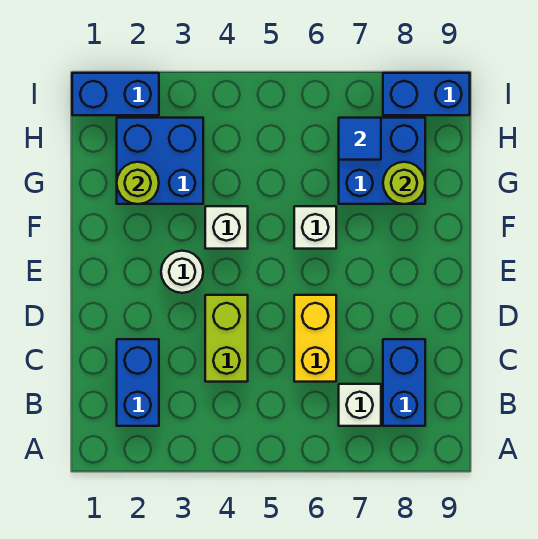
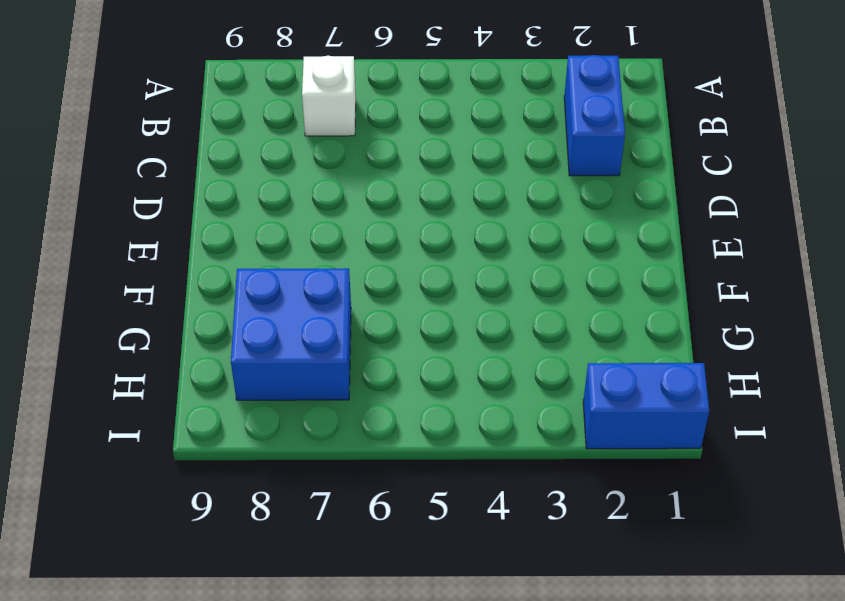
none -> blue brick B8:C8 level 1
none -> lime brick C4:D4 level 1
none -> yellow brick C6:D6 level 1

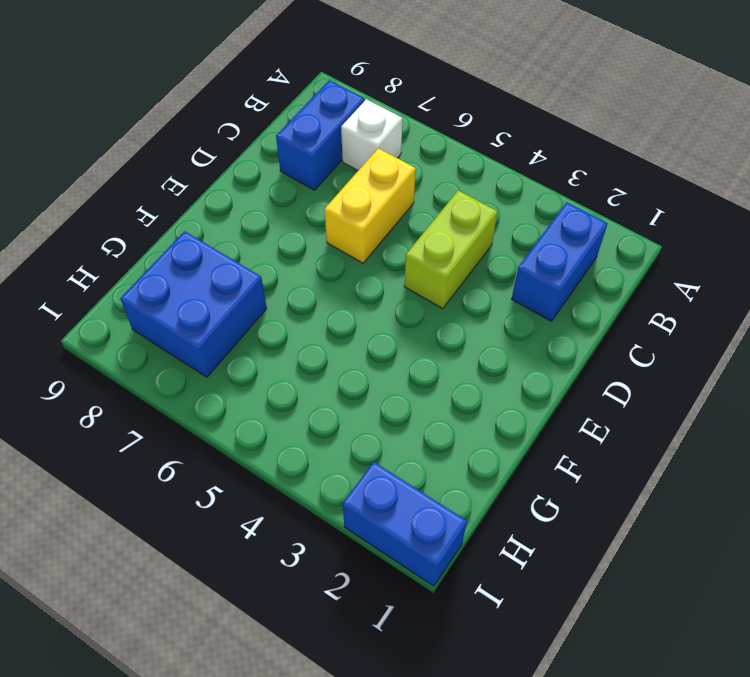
none -> white round brick E3 level 1
none -> white brick F4 level 1
none -> white brick F6 level 1

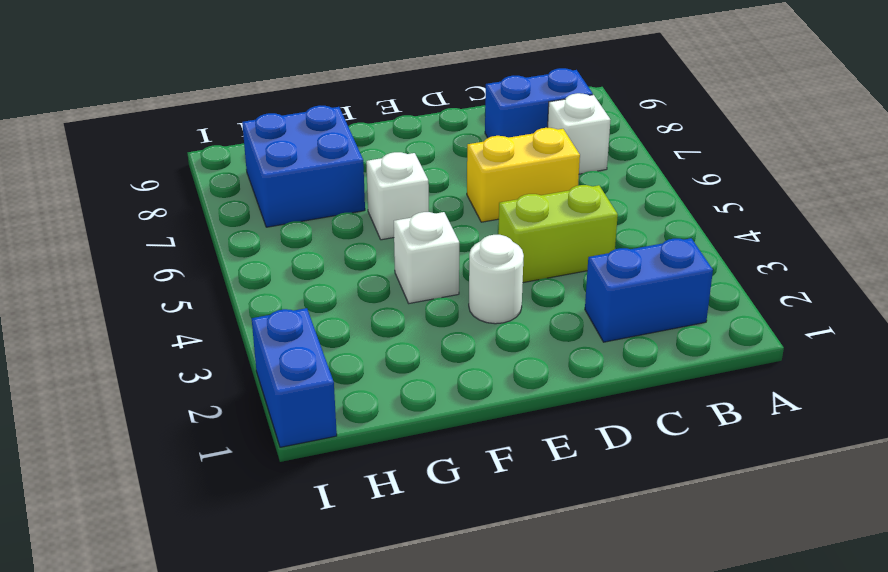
none -> blue brick G2:H3 level 1
none -> blue brick I8:I9 level 1
none -> lime round brick G2 level 2

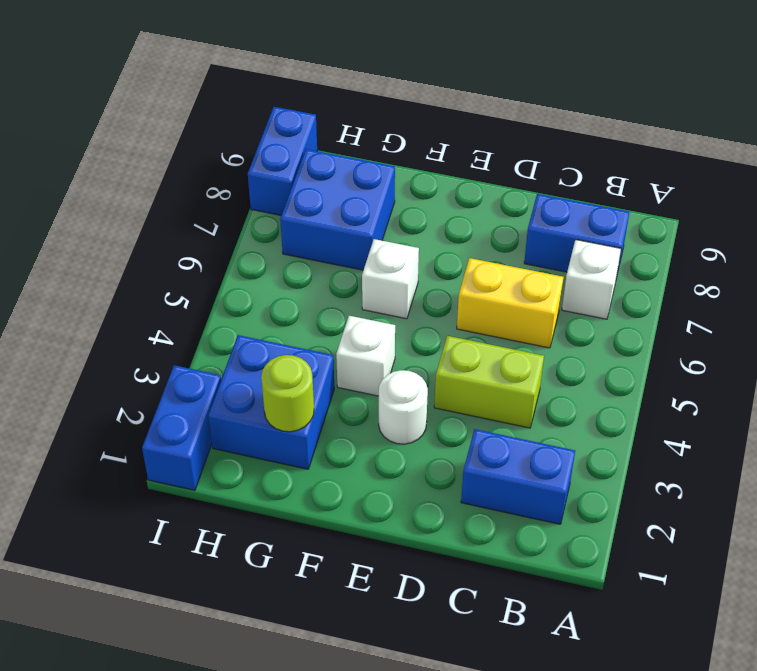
none -> lime round brick G8 level 2
none -> blue tile H7 level 2

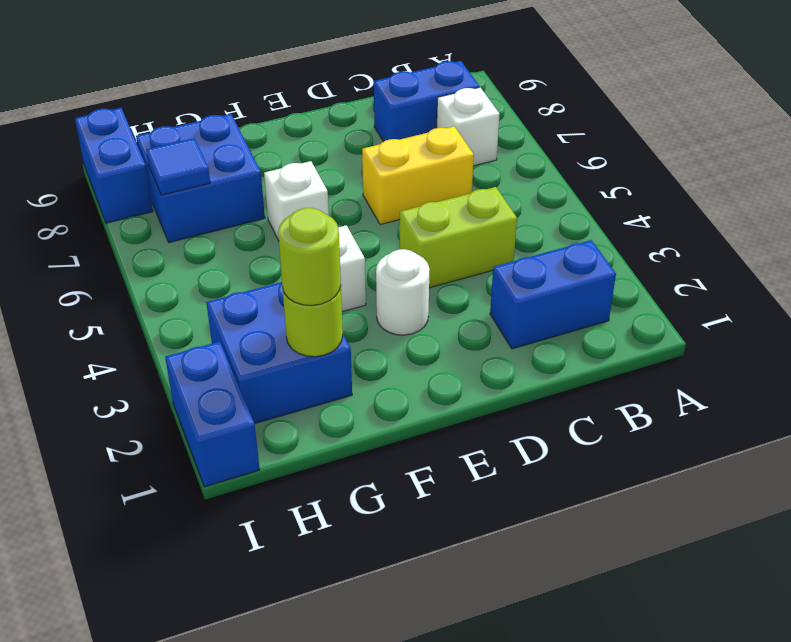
lime round brick G2 level 3 -> lime round brick G8 level 2

